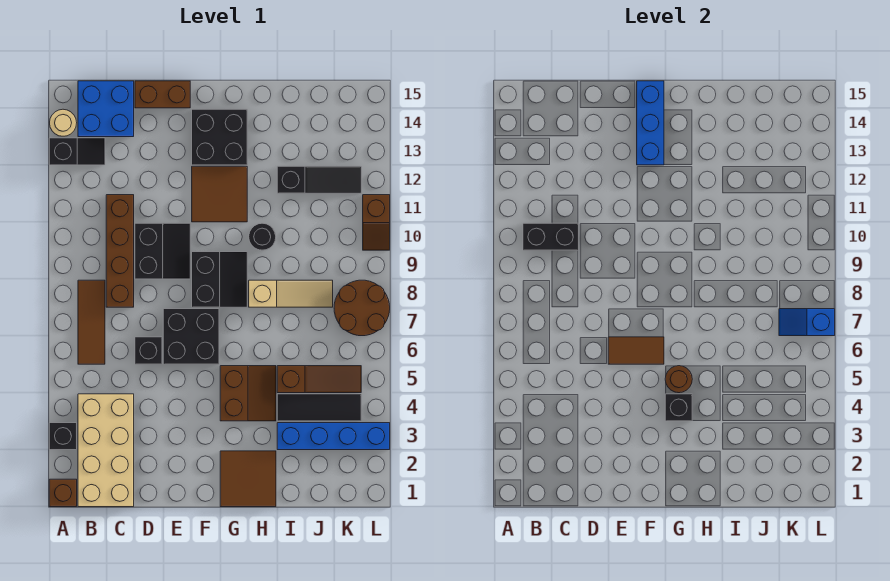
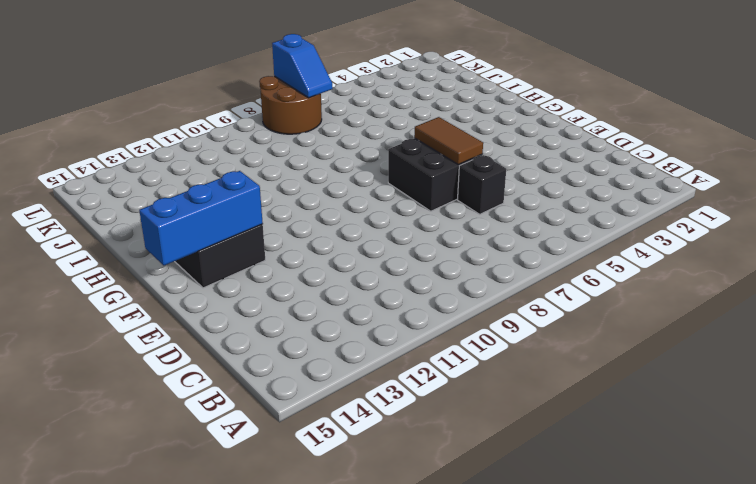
none -> brown brick A1 level 1
none -> black brick A3 level 1
none -> black slope A13:B13 level 1 top A
none -> tan round brick A14 level 1

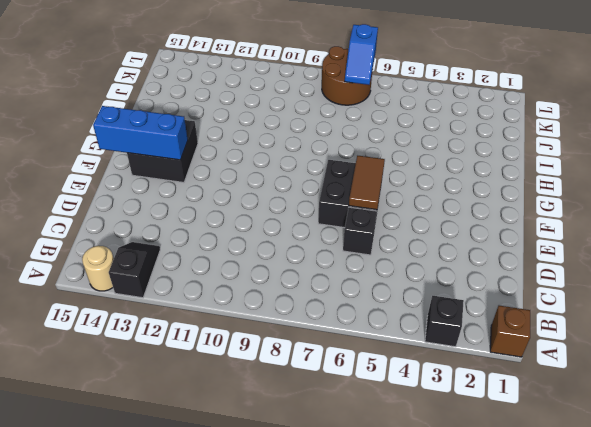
none -> tan brick B1:C4 level 1
none -> brown tile B6:B8 level 1
none -> blue brick B14:C15 level 1
none -> brown brick C8:C11 level 1

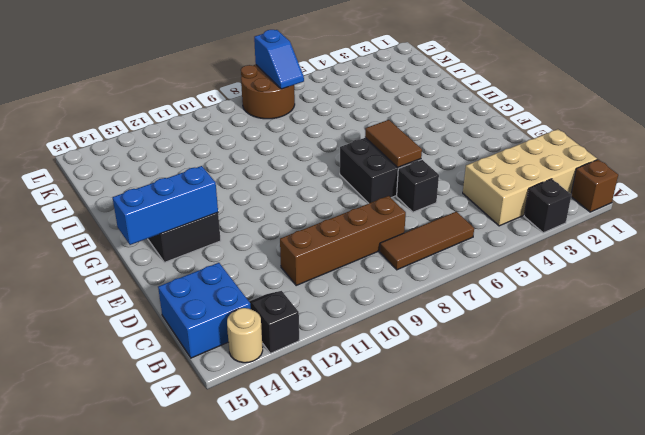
none -> black slope D9:E10 level 1 top D
none -> brown brick D15:E15 level 1
none -> black slope F8:G9 level 1 top F
none -> brown tile F11:G12 level 1

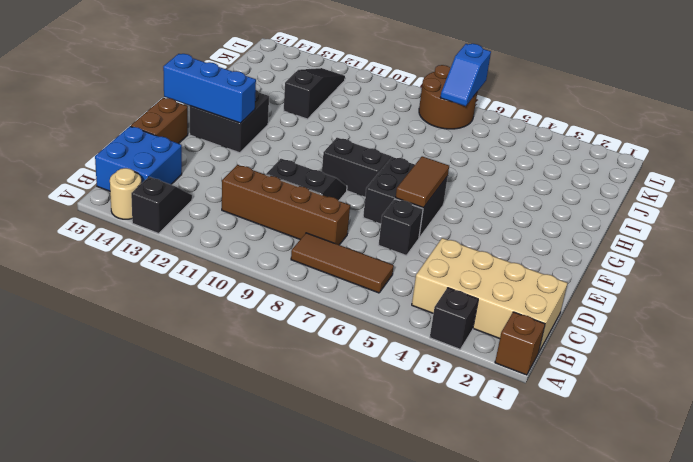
none -> brown tile F11:G12 level 1
none -> brown tile G1:H2 level 1
none -> brown slope G4:H5 level 1 top G
none -> tan slope H8:J8 level 1 top H

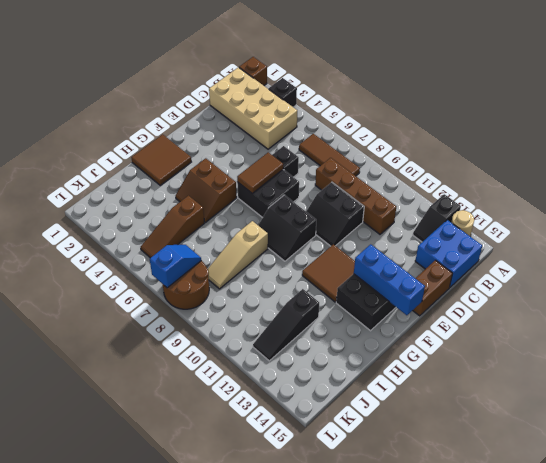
none -> black round brick H10 level 1
none -> blue brick I3:L3 level 1
none -> black tile I4:K4 level 1
none -> brown slope L10:L11 level 1 top 11

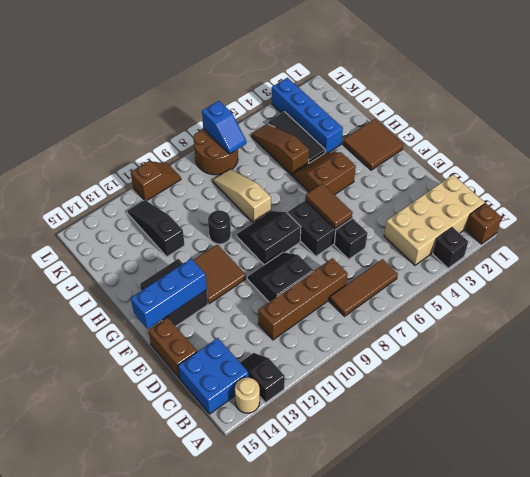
none -> black brick B10:C10 level 2
none -> black brick G4 level 2
none -> brown round brick G5 level 2

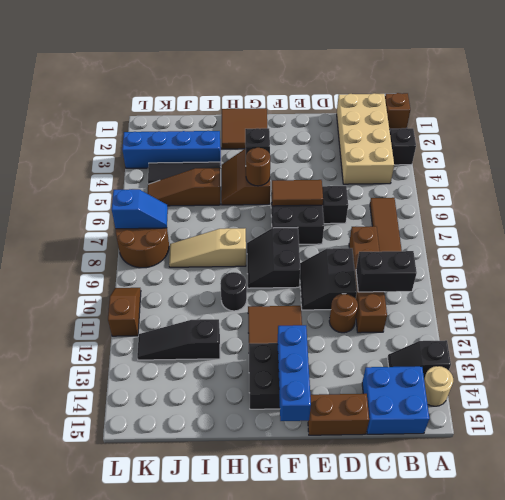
brown round brick D11 level 1 -> none

